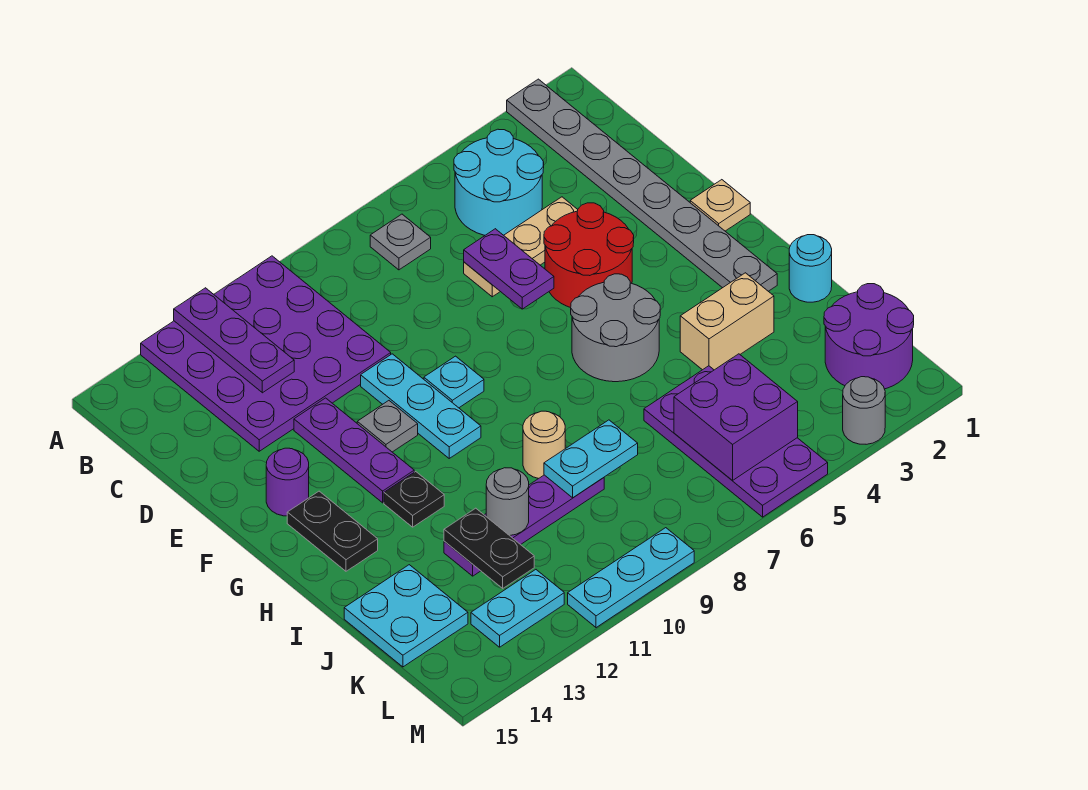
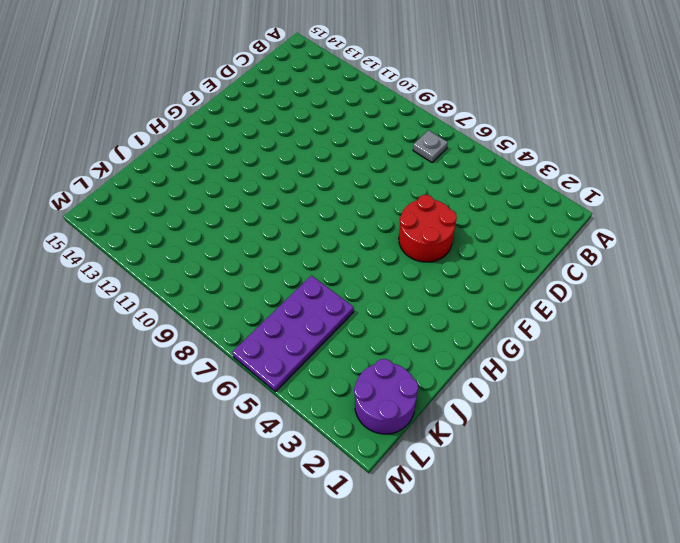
none -> grey plate A2:H2 level 1
none -> purple plate A10:D13 level 1
none -> cyan round brick B4:C5 level 1
none -> tan plate D4:D6 level 1

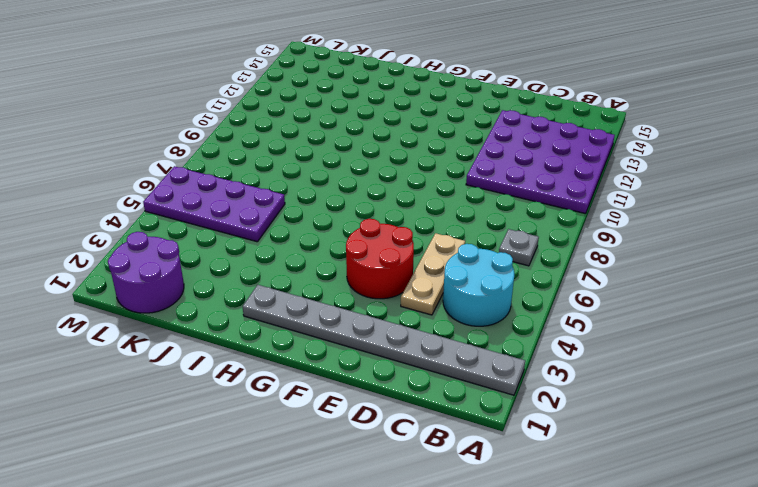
none -> cyan plate E10:G10 level 1
none -> purple plate E12:G12 level 1
none -> tan plate F1 level 1
none -> cyan plate F9 level 1

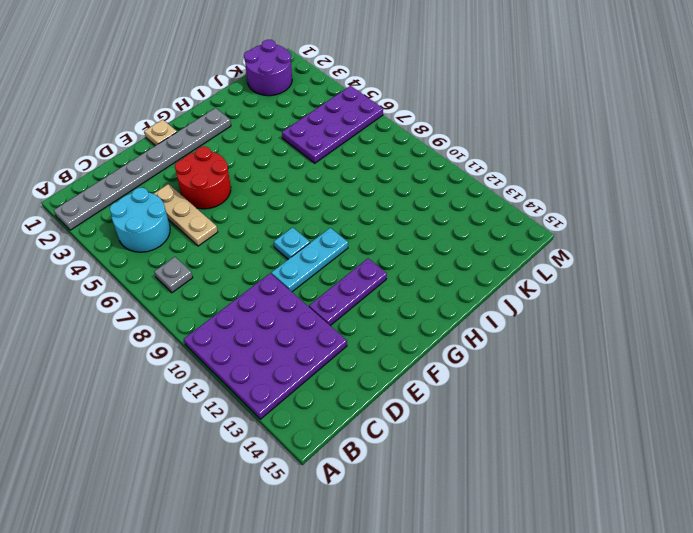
none -> grey plate F11 level 1
none -> purple round brick F14 level 1
none -> grey round brick G5:H6 level 1
none -> black plate G14:H14 level 1

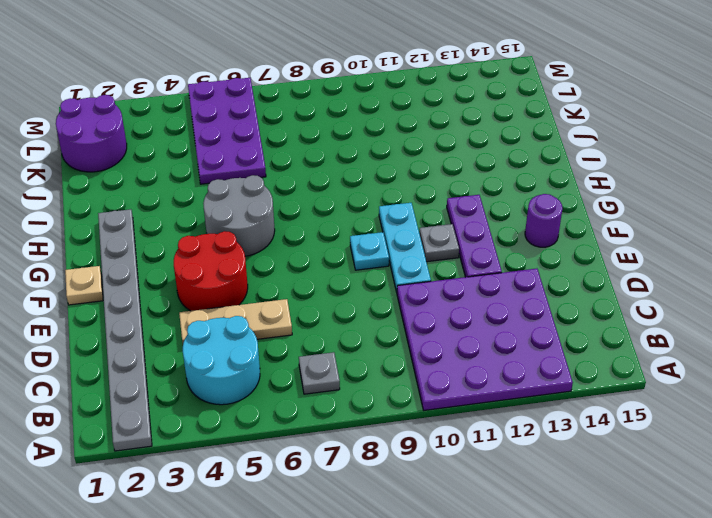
none -> black plate G14:H14 level 1
none -> black plate H12 level 1
none -> cyan round brick I1 level 1
none -> tan brick I3:I4 level 1

